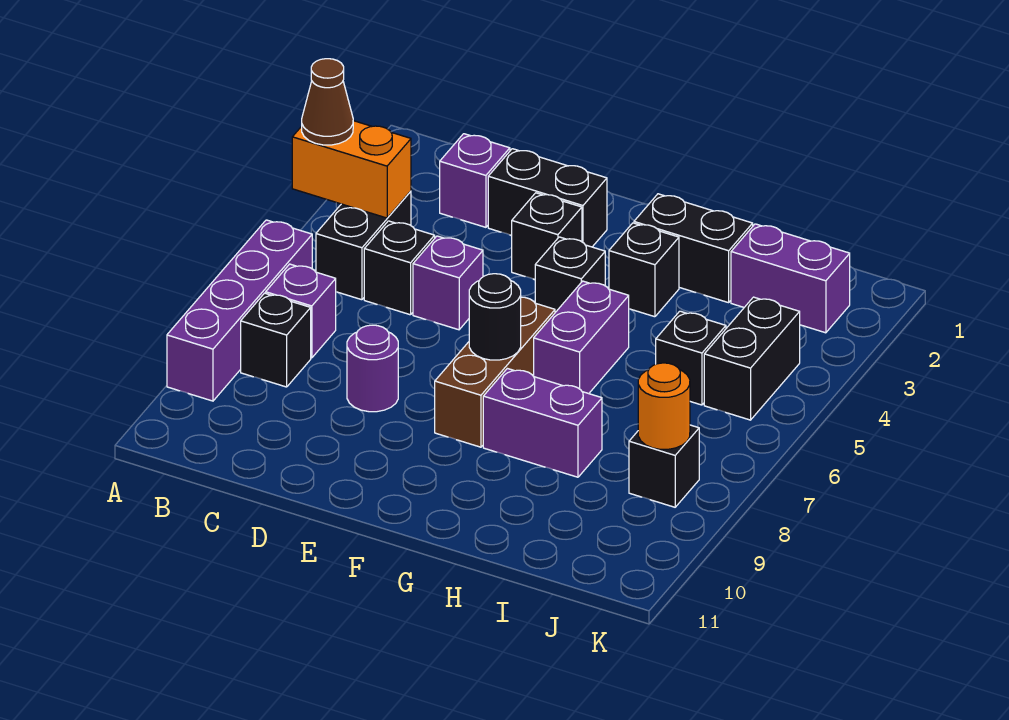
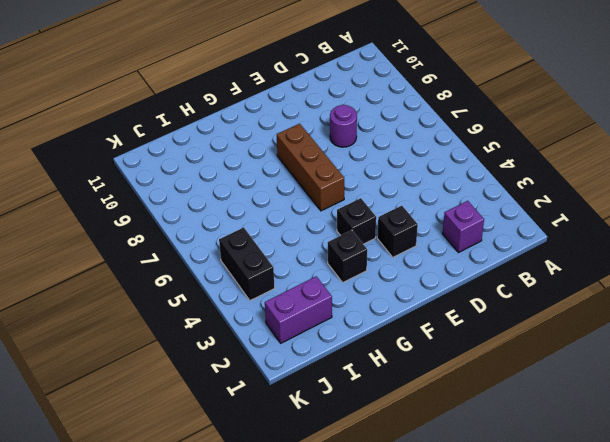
none -> purple brick A6:A9 level 1
none -> black brick B4:B5 level 1
none -> purple brick B7 level 1

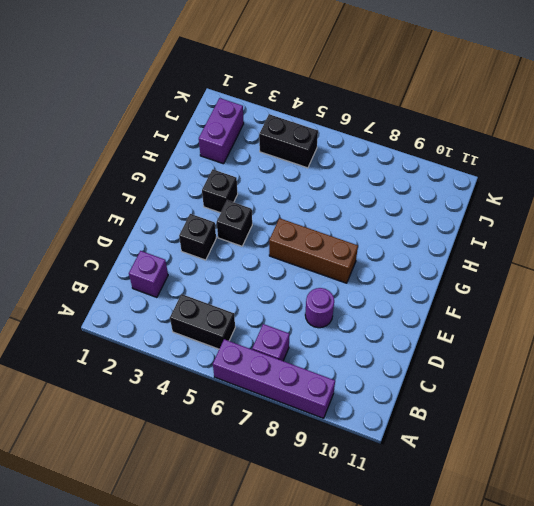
none -> black brick B8 level 1
none -> black brick C5 level 1
none -> black brick D2:E2 level 1

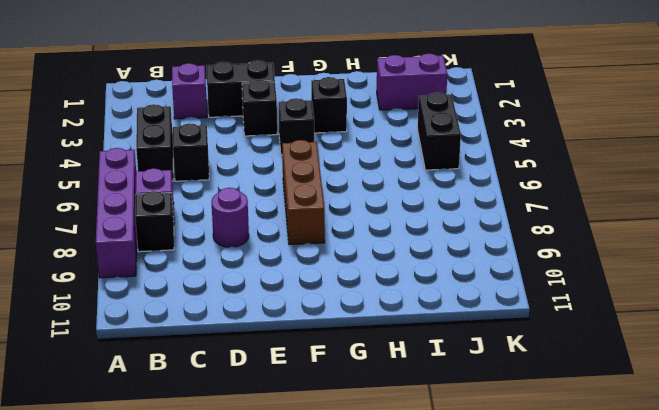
none -> purple brick D5 level 1
none -> black brick G2:H2 level 1
none -> purple brick G5:G6 level 1

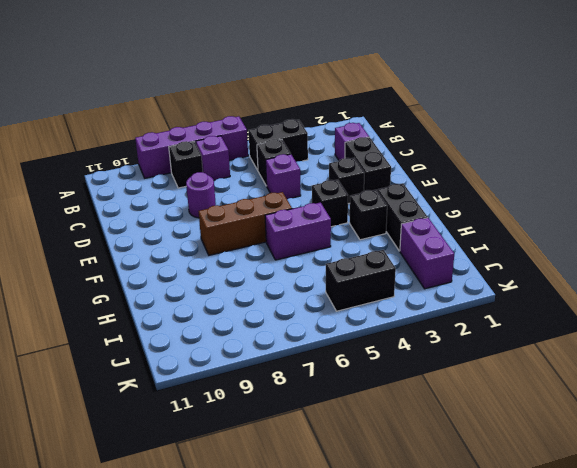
none -> purple brick G8:H8 level 1
none -> black brick I5 level 1
none -> black brick J8 level 1

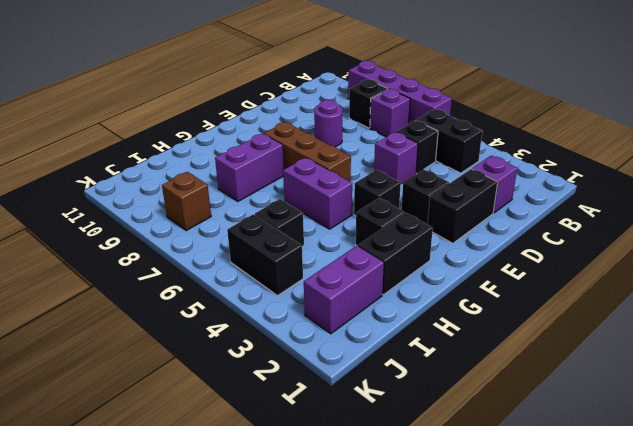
brown brick J8 level 1 -> black brick J8 level 1
none -> orange brick A4:B4 level 2
none -> black round brick F7 level 2
none -> orange round brick J8 level 2

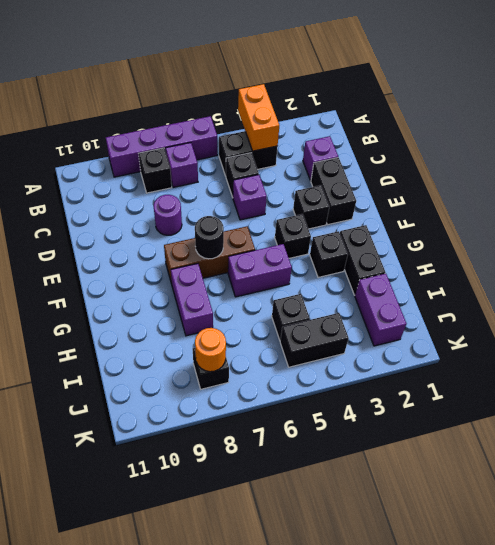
none -> brown cone A4 level 3

